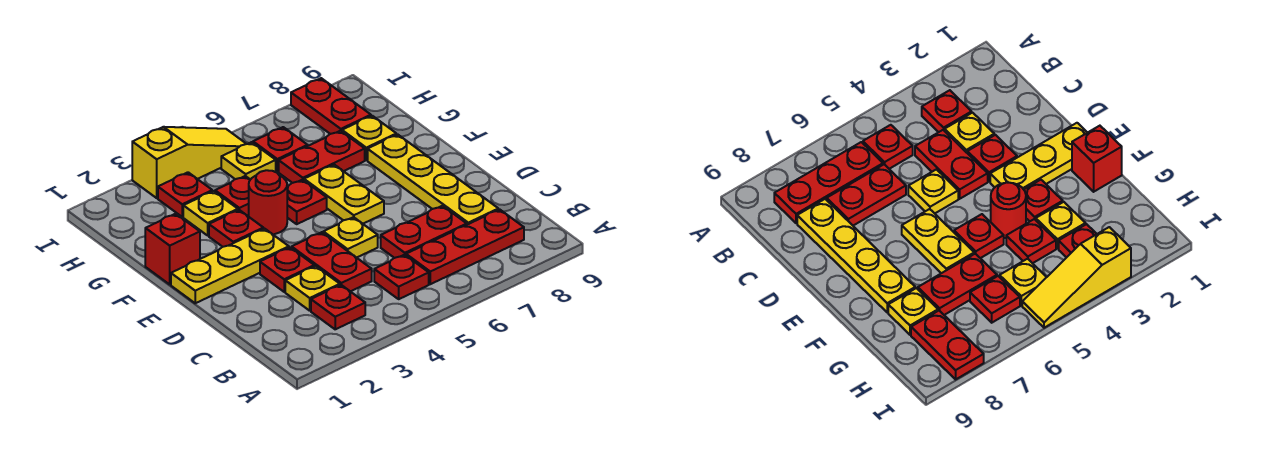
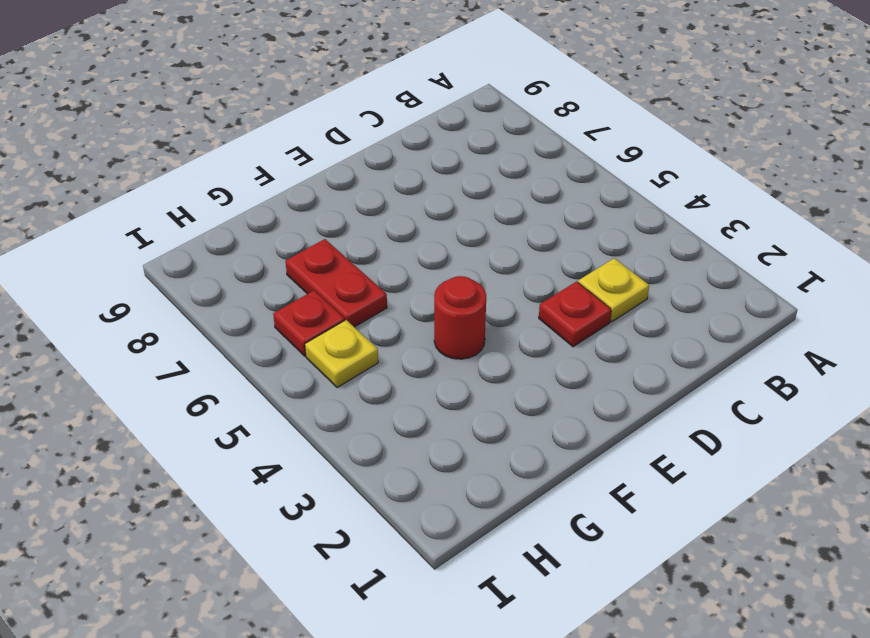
none -> red plate B3 level 1
none -> red plate B5 level 1
none -> red plate B6:B8 level 1

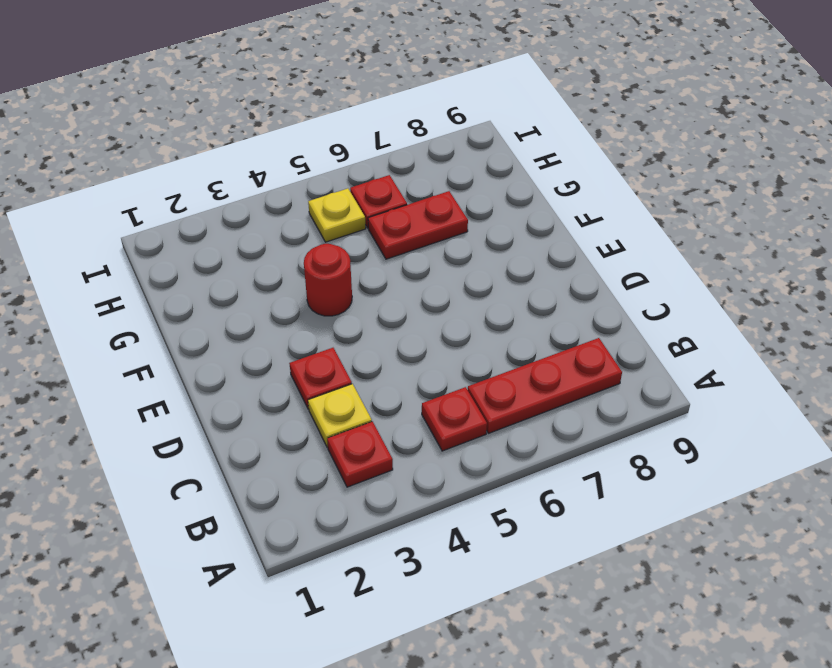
none -> red plate C4:D4 level 1
none -> red plate C6:C7 level 1
none -> yellow plate C8:F8 level 1

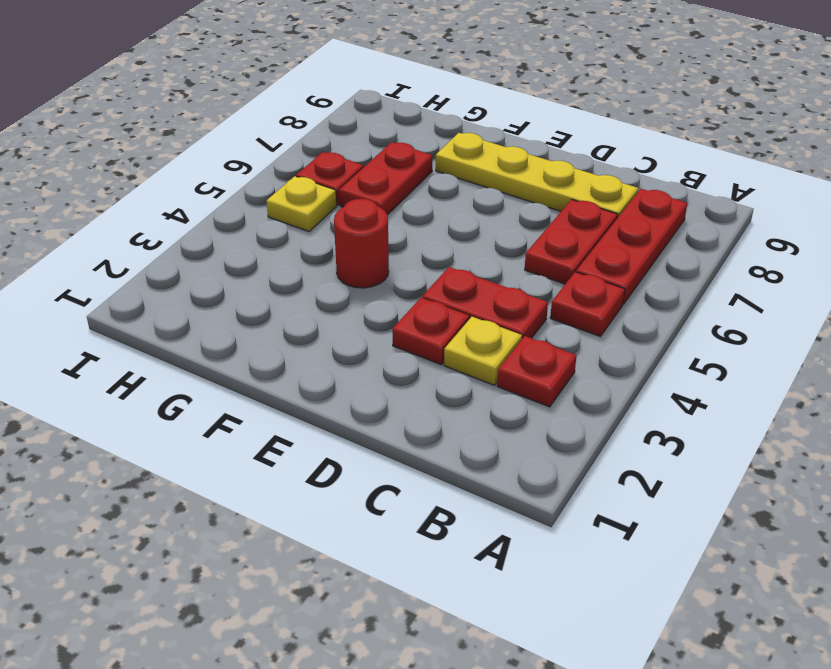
none -> yellow plate D5 level 1
none -> yellow plate E1:E3 level 1
none -> yellow plate E6:F6 level 1

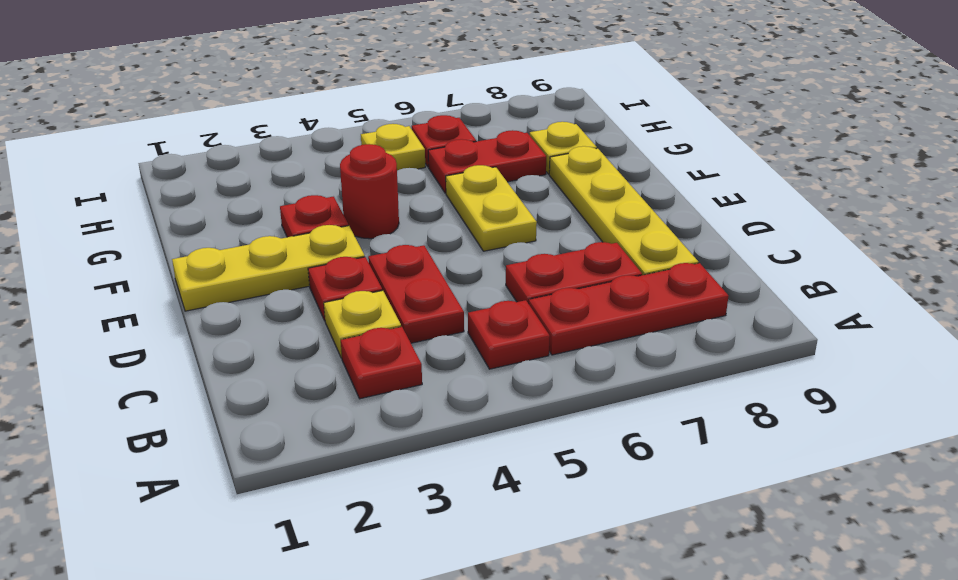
none -> yellow plate D5 level 1
none -> red brick F1 level 1
none -> red plate F5 level 1

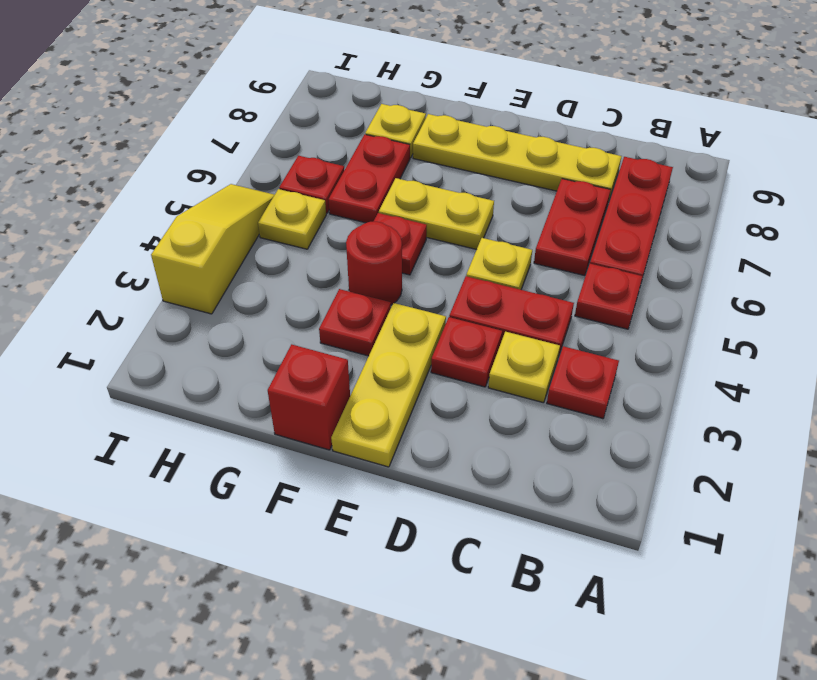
none -> yellow plate G3 level 1
none -> red plate G4 level 1
none -> red plate H3 level 1

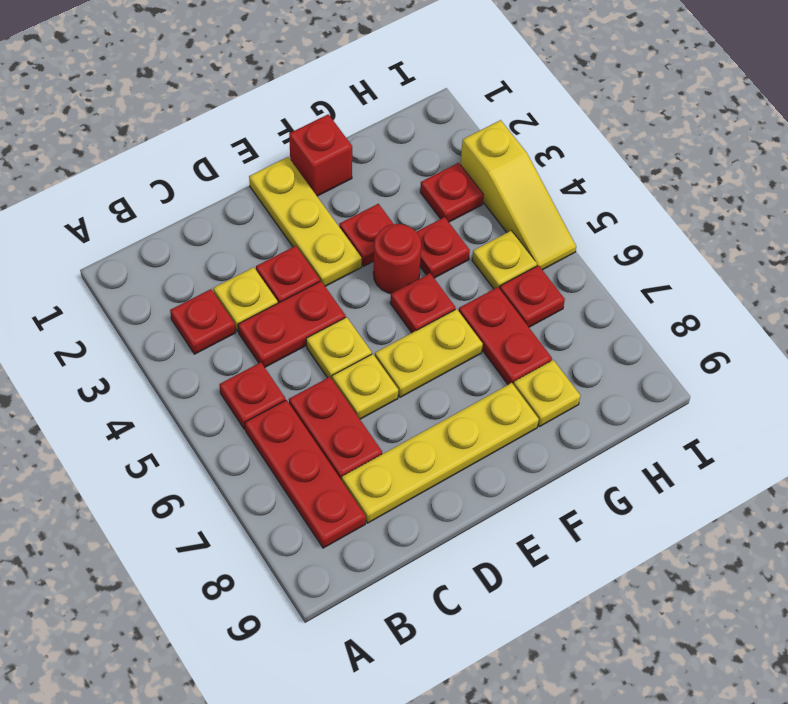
yellow plate D6 level 1 -> yellow plate G3 level 1
none -> red plate H8:I8 level 1

